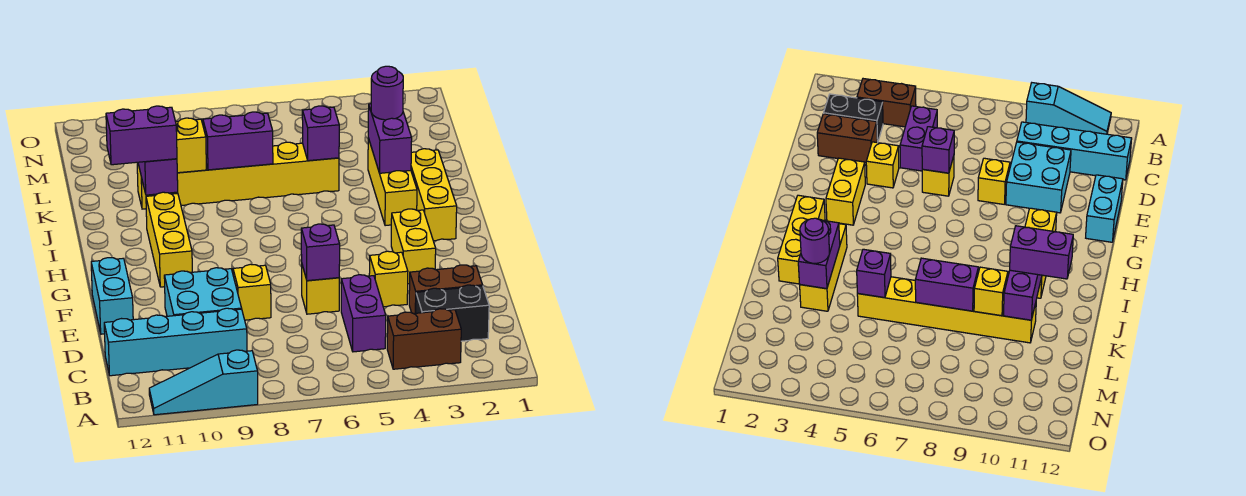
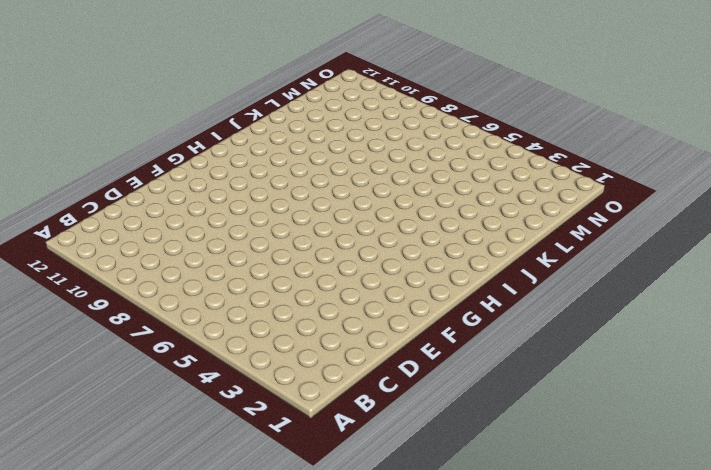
none -> cyan slope A9:A11 level 1 top 9
none -> brown brick B3:B4 level 1
none -> black brick C2:C3 level 1

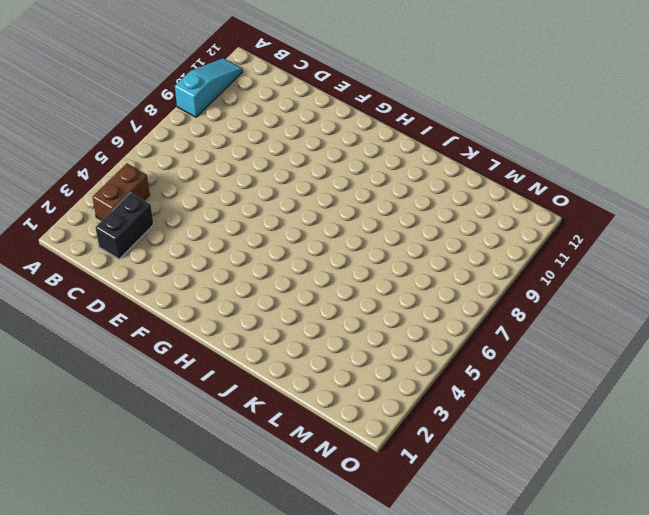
none -> purple brick C5:D5 level 1
none -> cyan brick C9:C12 level 1
none -> brown brick D2:D3 level 1

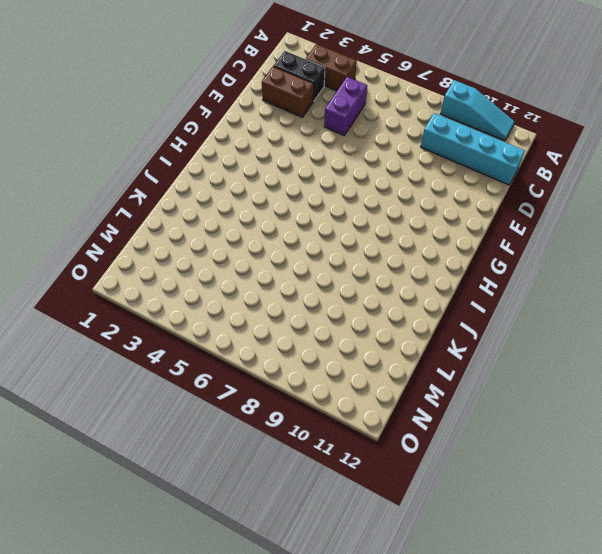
none -> cyan brick D9:E10 level 1
none -> yellow brick E4 level 1
none -> yellow brick E6 level 1

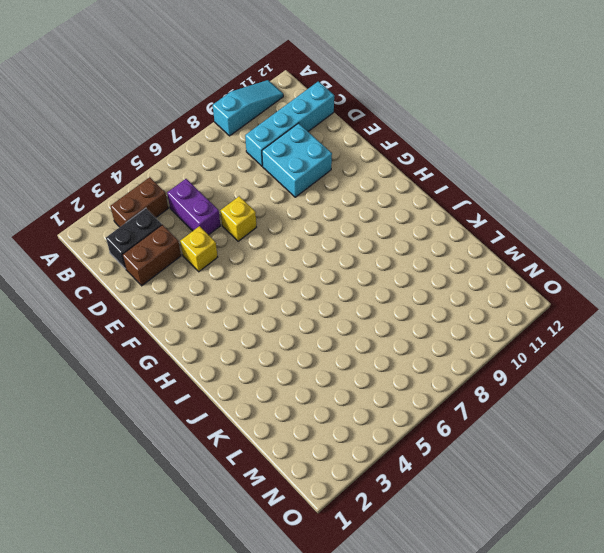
none -> yellow brick E8 level 1
none -> cyan brick E12:F12 level 1
none -> yellow brick F3:G3 level 1

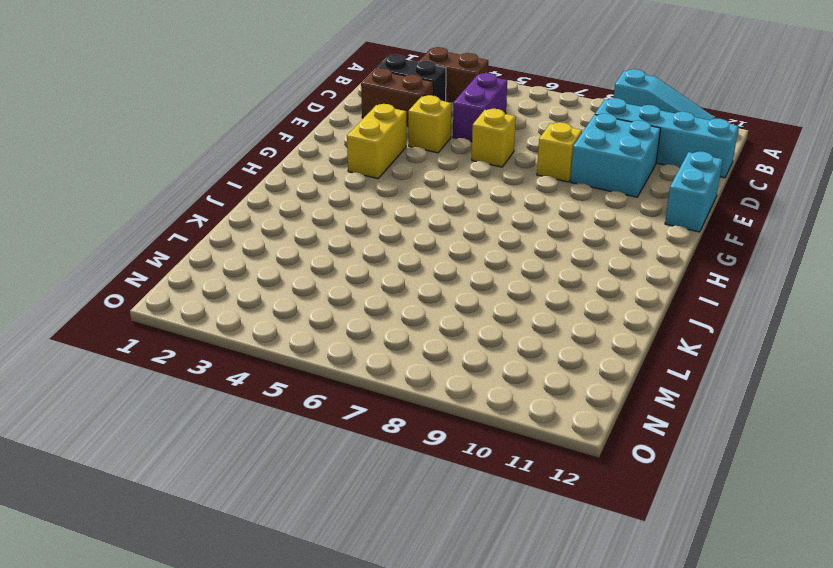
none -> yellow brick G10:I10 level 1
none -> yellow brick H2:J2 level 1
none -> yellow brick I3:K3 level 1

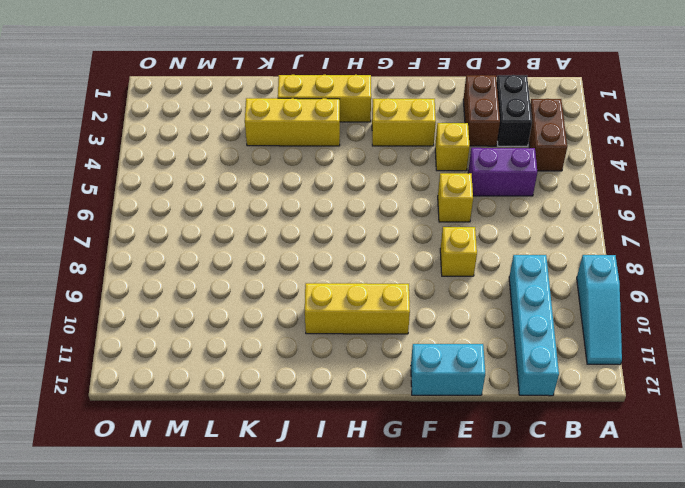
none -> cyan brick D9:E10 level 1
none -> yellow brick K5:K10 level 1
none -> purple brick E6 level 2

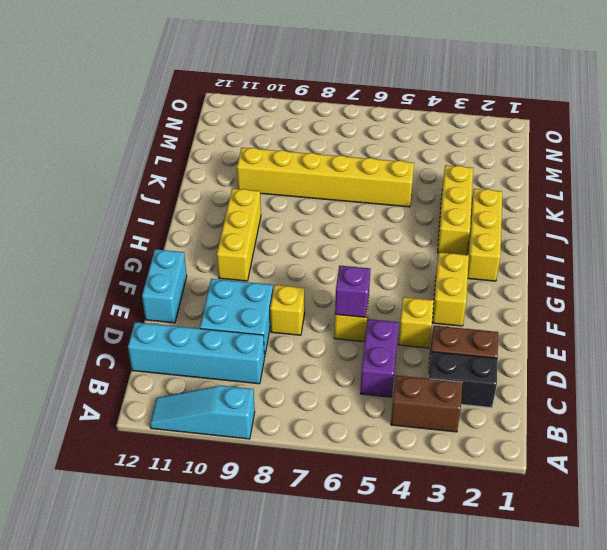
none -> purple brick J3:K3 level 2
none -> purple brick J10:K10 level 2
none -> purple brick K5 level 2

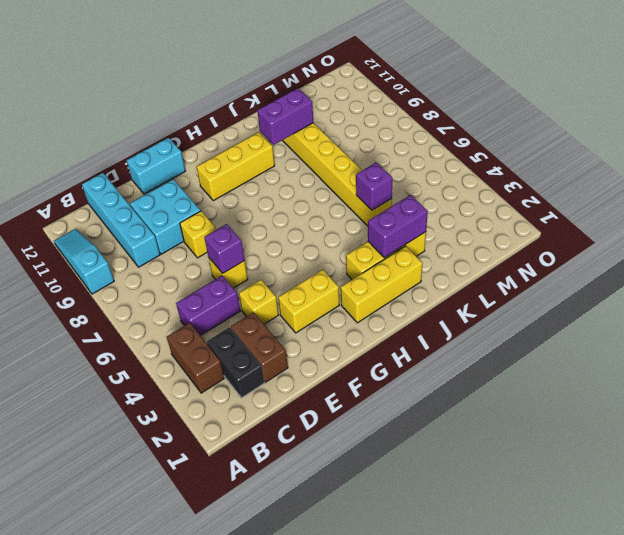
none -> purple brick K7:K8 level 2
none -> yellow brick K9 level 2
none -> purple brick J10:J11 level 3

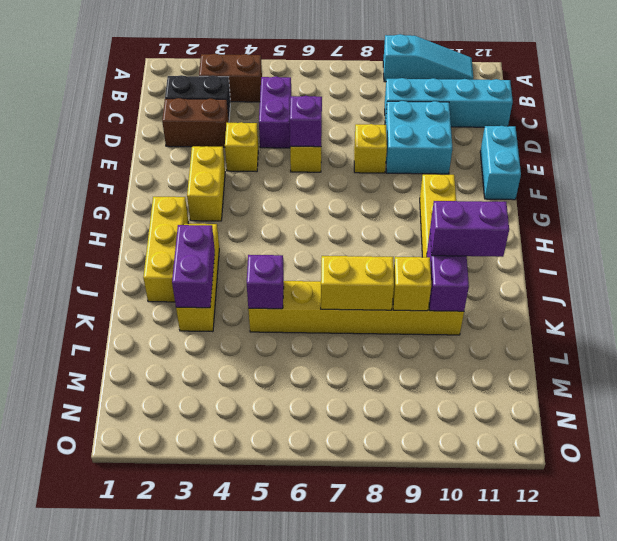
yellow brick K7:K8 level 2 -> purple brick K7:K8 level 2
none -> purple round brick K3 level 3

